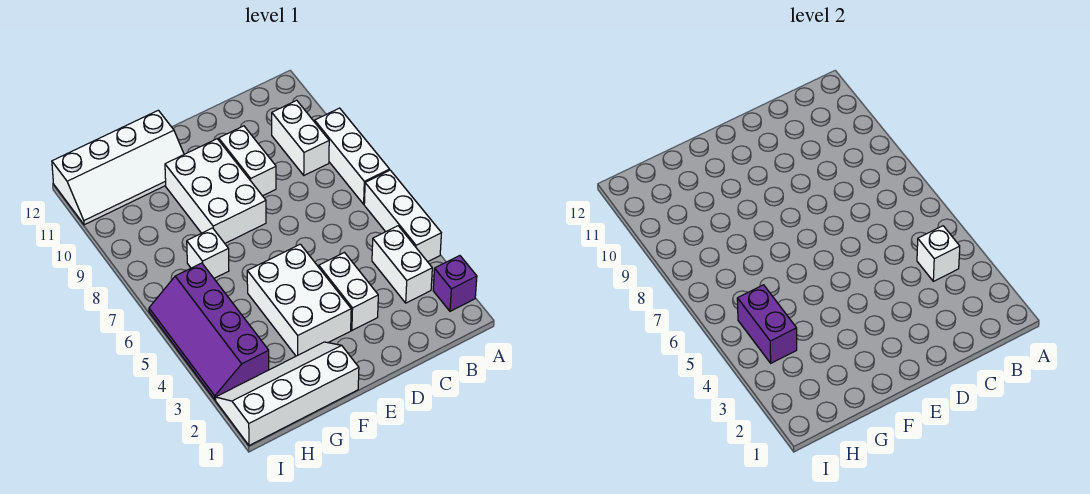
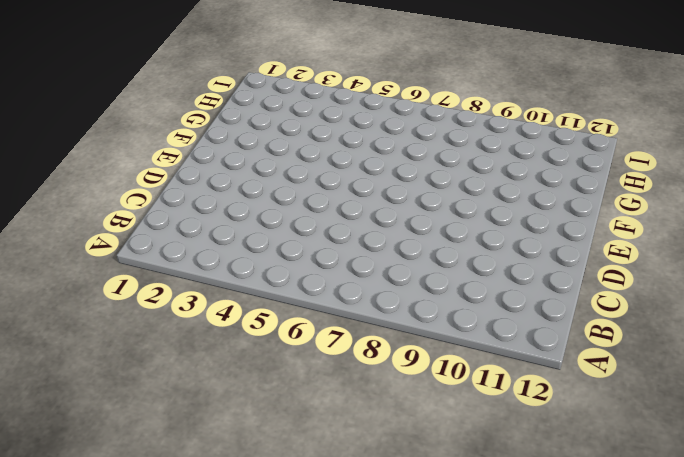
none -> purple brick A2 level 1
none -> white brick A4:A6 level 1
none -> white brick A7:A9 level 1

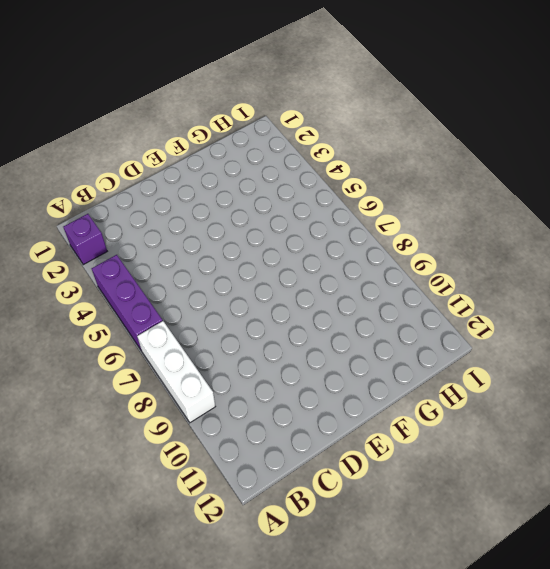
purple brick A4:A6 level 1 -> white brick A4:A6 level 1
none -> white brick B3:B4 level 1
none -> white brick B9:B10 level 1
none -> white brick D3:D4 level 1

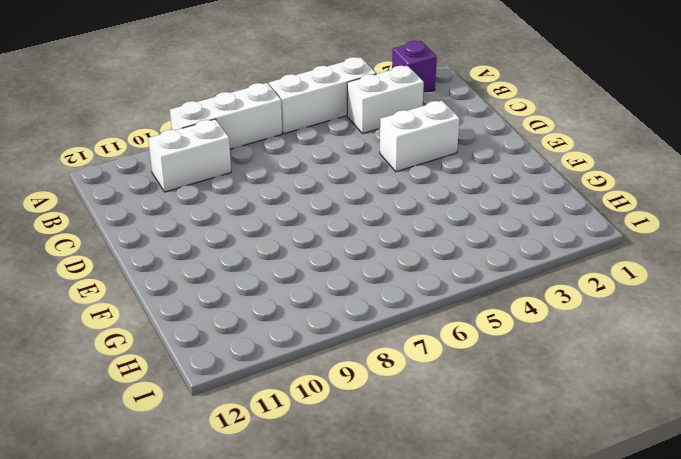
none -> white brick D9:D10 level 1
none -> white brick E3:F5 level 1
none -> white brick E8:F10 level 1

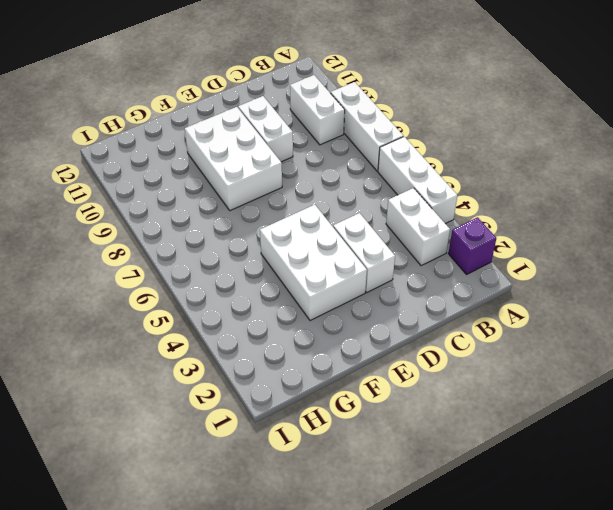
none -> white slope F1:I2 level 1 top 1
none -> white slope F11:I12 level 1 top 12
none -> white brick G7 level 1

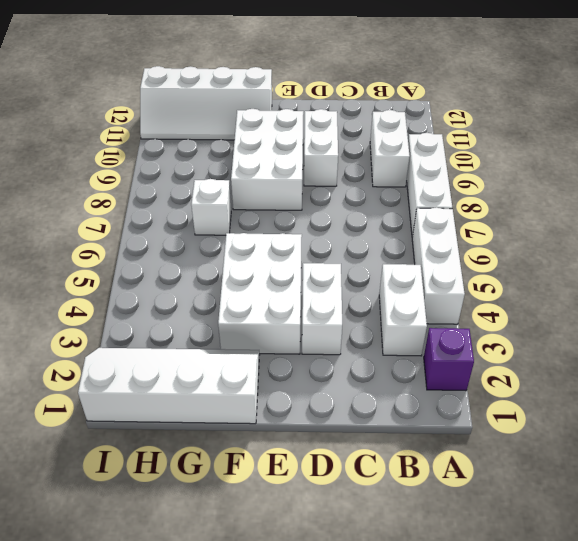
none -> purple slope H3:I6 level 1 top H
none -> white brick B4 level 2
none -> purple brick H4:H5 level 2

